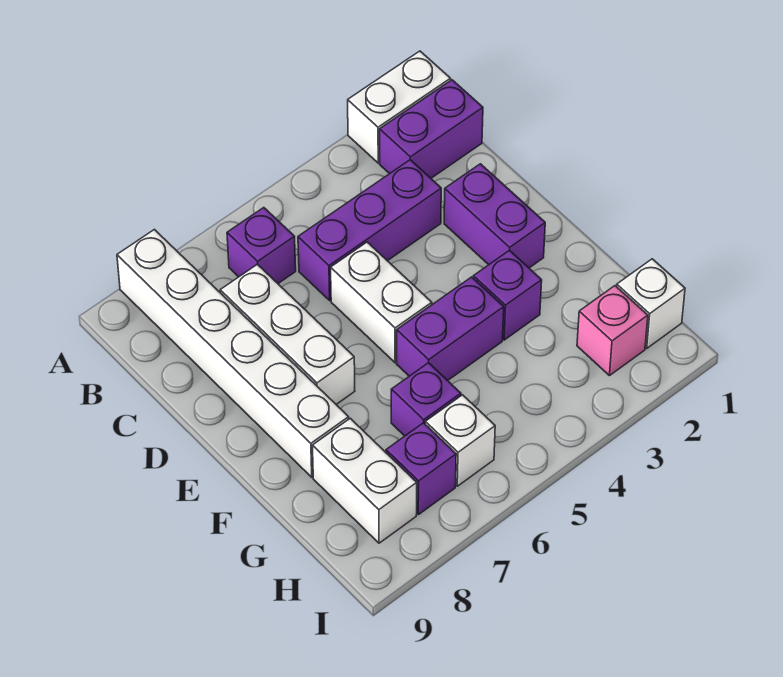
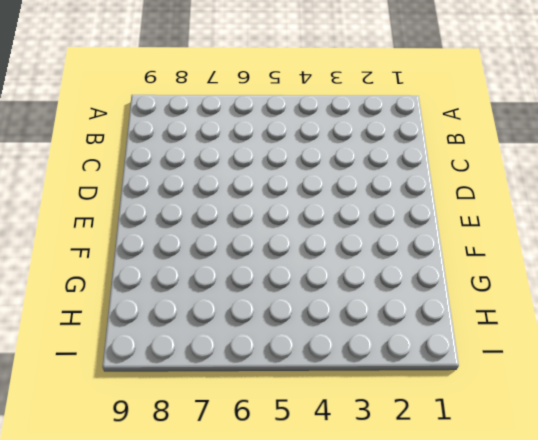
none -> white brick A1:A2 level 1
none -> white brick A8:F8 level 1
none -> purple brick B1:B2 level 1

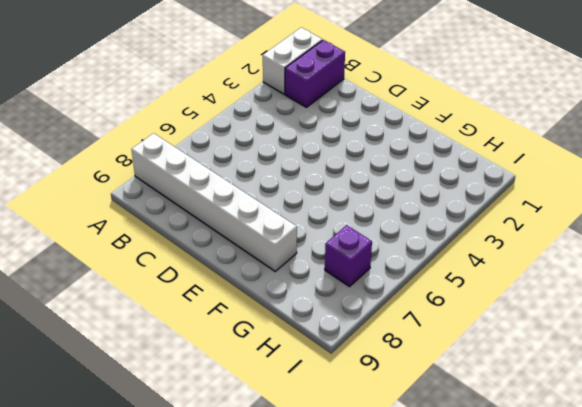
none -> purple brick B6 level 1
none -> purple brick C3:C5 level 1
none -> white brick C7:E7 level 1

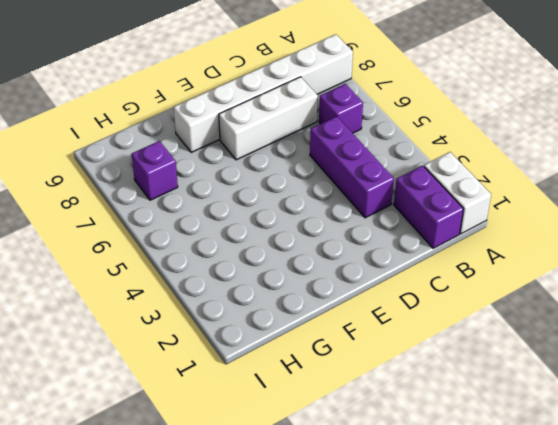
none -> purple brick D2:E2 level 1
none -> white brick D5:E5 level 1
none -> purple brick F3 level 1

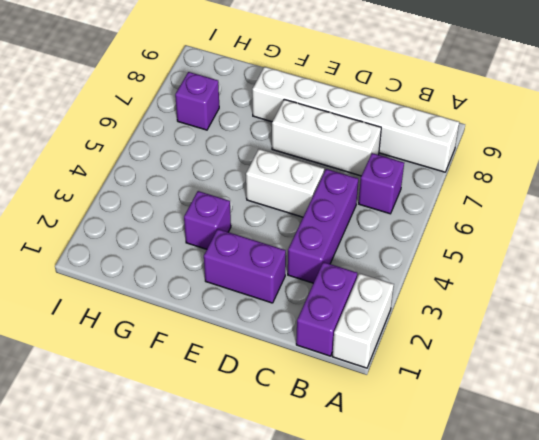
none -> purple brick F4:F5 level 1
none -> purple brick G6 level 1
none -> white brick G8:H8 level 1

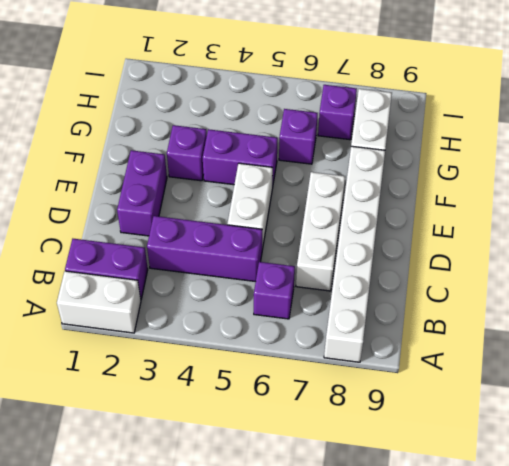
none -> white brick H1 level 1
none -> pink brick H2 level 1
none -> white brick H6 level 1

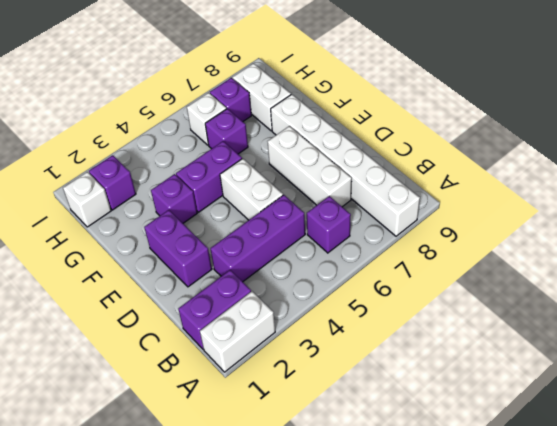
purple brick H2 level 1 -> pink brick H2 level 1

